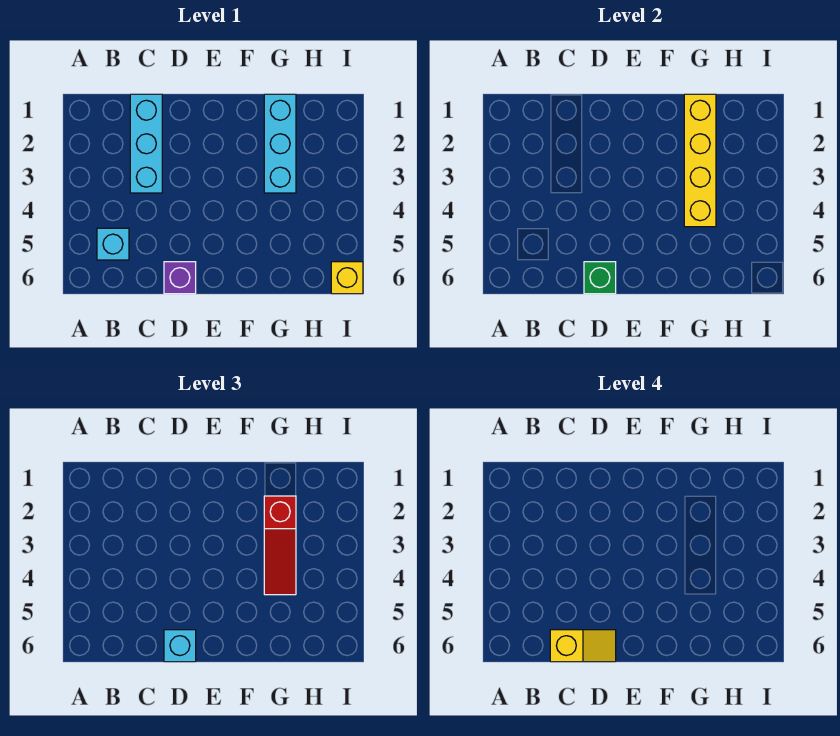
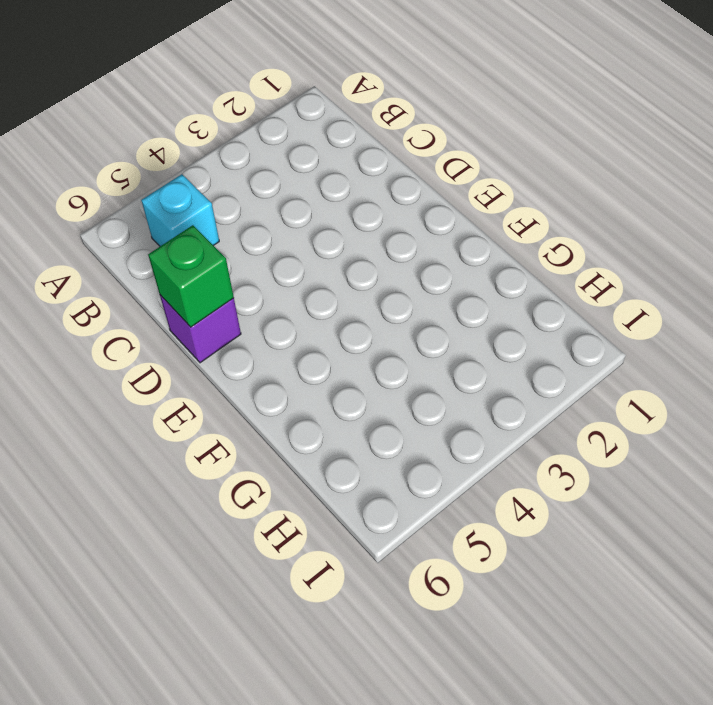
none -> cyan brick C1:C3 level 1
none -> cyan brick G1:G3 level 1

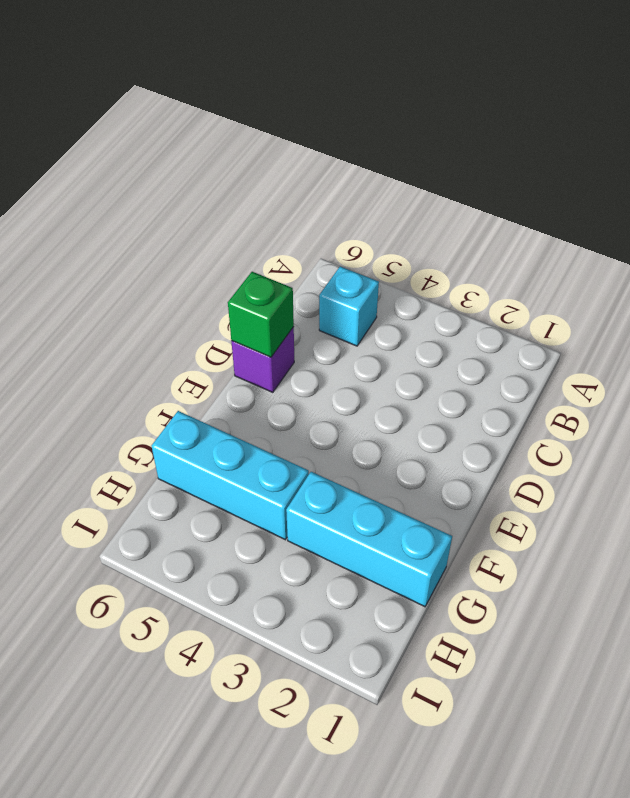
cyan brick G4:G6 level 1 -> cyan brick C1:C3 level 1
none -> yellow brick I6 level 1
none -> yellow brick G1:G4 level 2

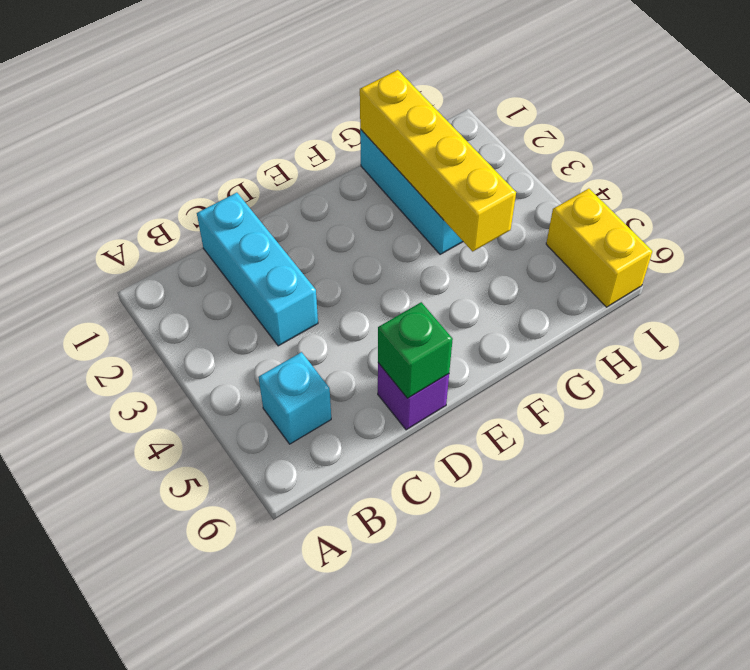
yellow brick I5:I6 level 1 -> yellow brick I6 level 1
none -> cyan brick D6 level 3
none -> red slope G2:G4 level 3 top 2

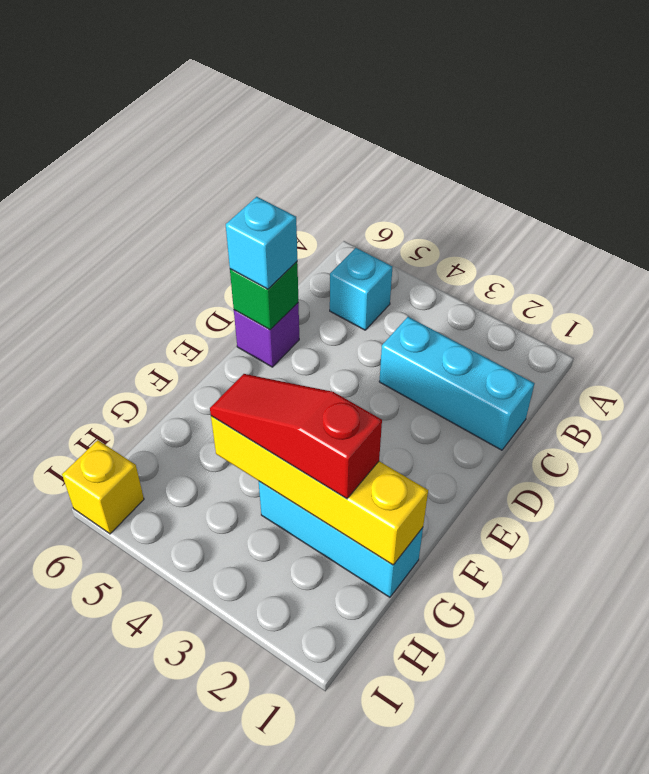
none -> yellow slope C6:D6 level 4 top C

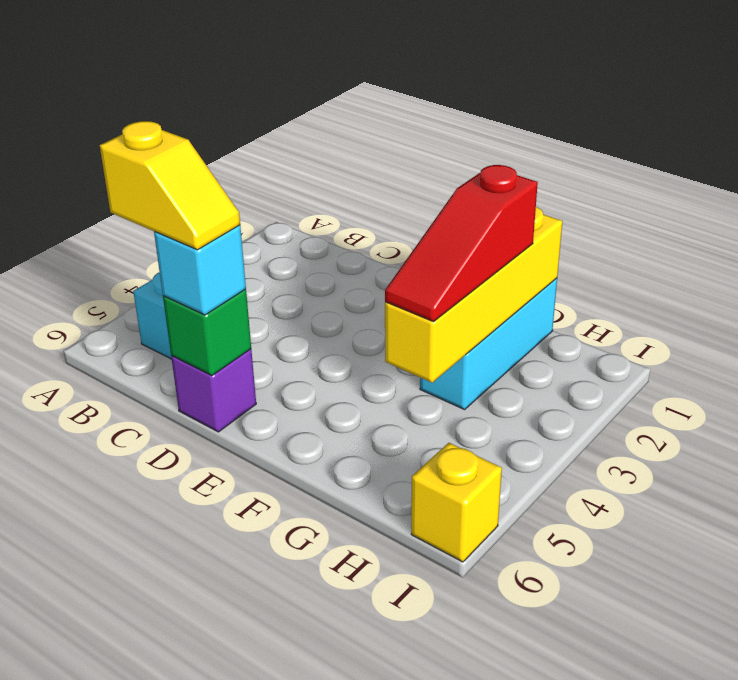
none -> cyan brick C1:C3 level 1

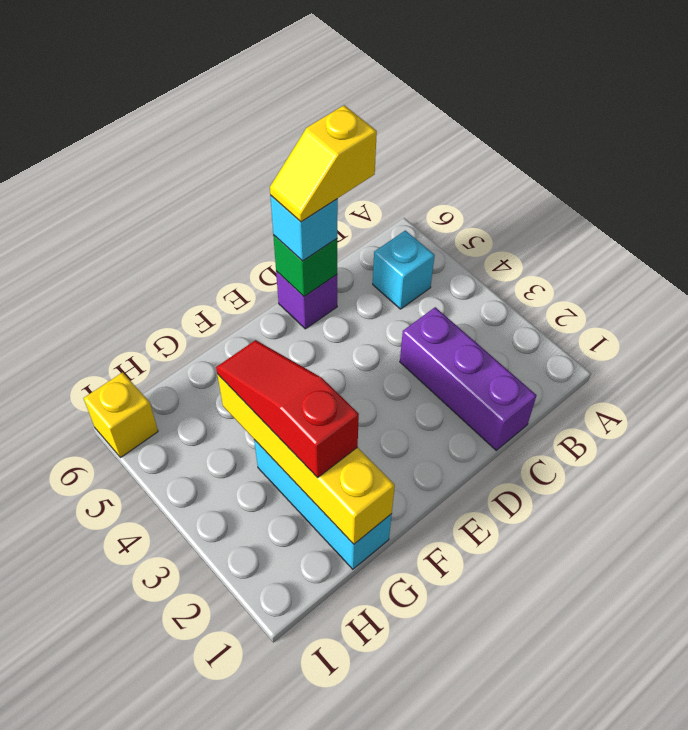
purple brick C1:C3 level 1 -> cyan brick C1:C3 level 1

